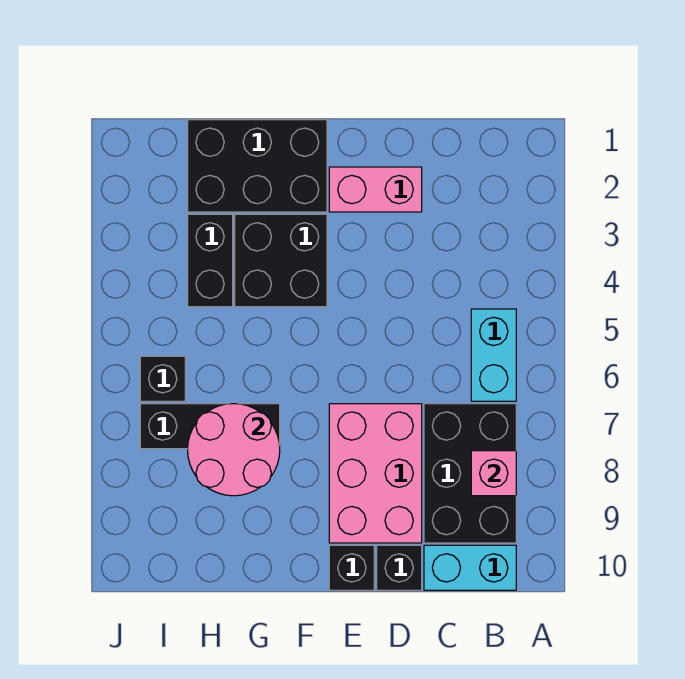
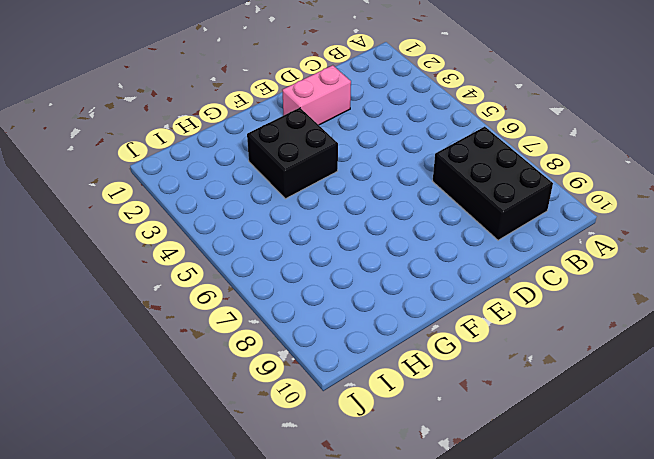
none -> cyan brick B5:B6 level 1
none -> cyan brick B10:C10 level 1
none -> pink brick D7:E9 level 1

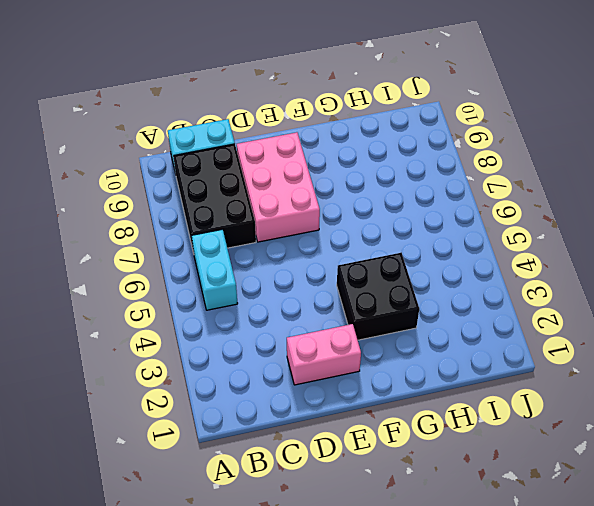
none -> black brick D10 level 1
none -> black brick E10 level 1
none -> black brick F1:H2 level 1

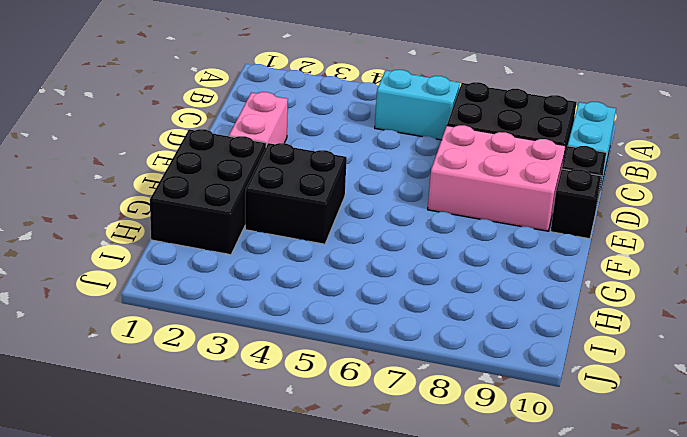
none -> black brick G7:I7 level 1
none -> black brick H3:H4 level 1
none -> black brick I6 level 1

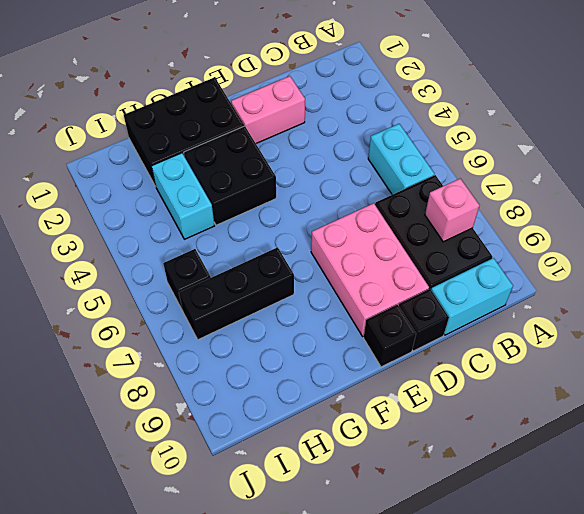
cyan brick H3:H4 level 1 -> black brick H3:H4 level 1
none -> pink round brick G7:H8 level 2

